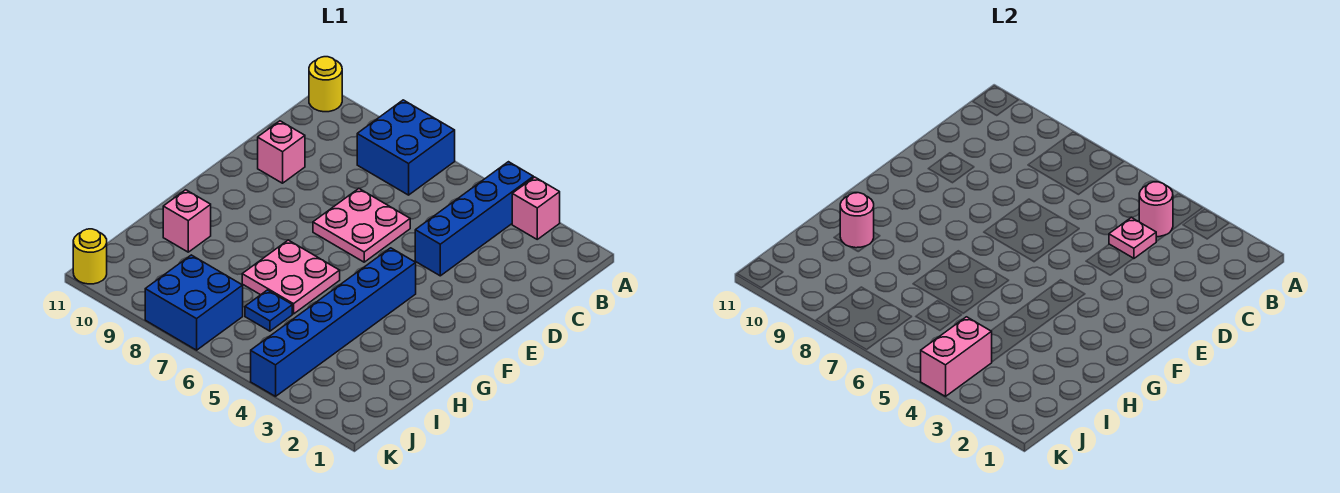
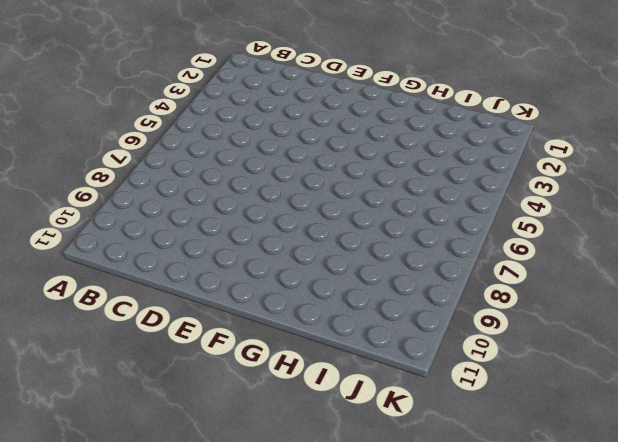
none -> pink brick A3 level 1
none -> blue brick A4:D4 level 1
none -> blue brick A7:B8 level 1

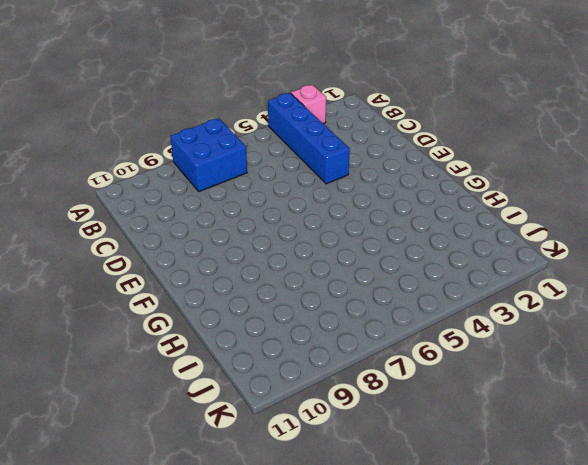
none -> yellow round brick A11 level 1
none -> pink plate D6:E7 level 1
none -> pink brick D10 level 1

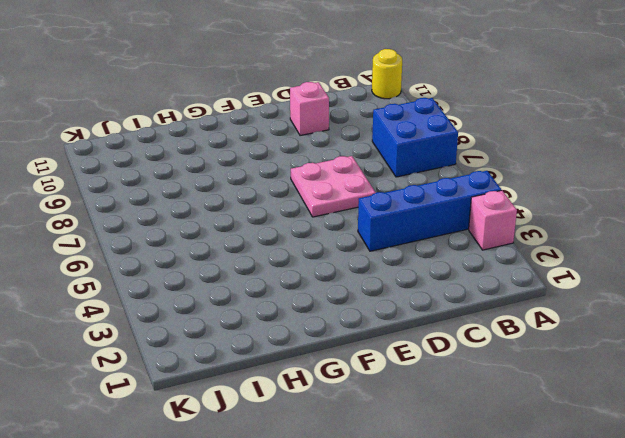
none -> blue brick F4:K4 level 1
none -> pink plate G6:H7 level 1
none -> pink brick H10 level 1

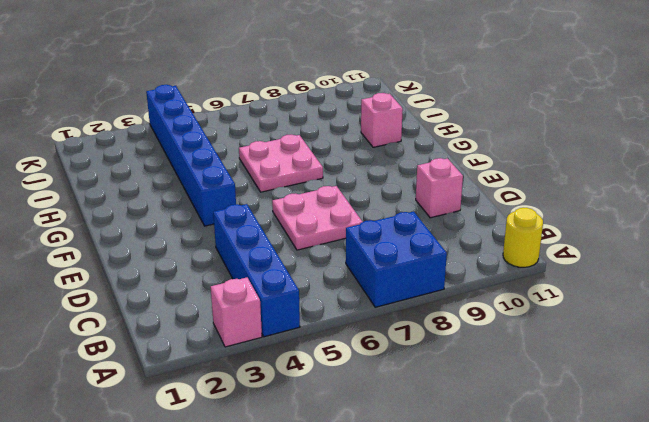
none -> blue plate I6 level 1
none -> blue brick J7:K8 level 1
none -> yellow round brick K11 level 1

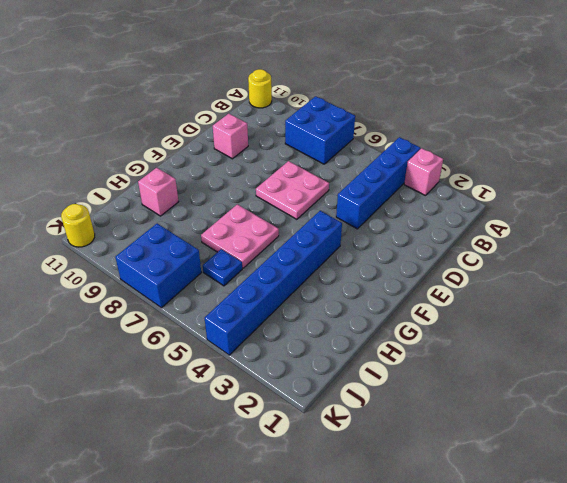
none -> pink round brick B4 level 2
none -> pink plate C4 level 2
none -> pink round brick H10 level 2

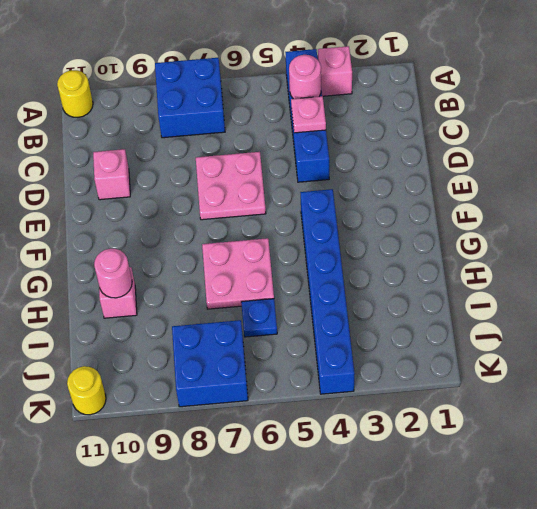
none -> pink brick J4:K4 level 2

